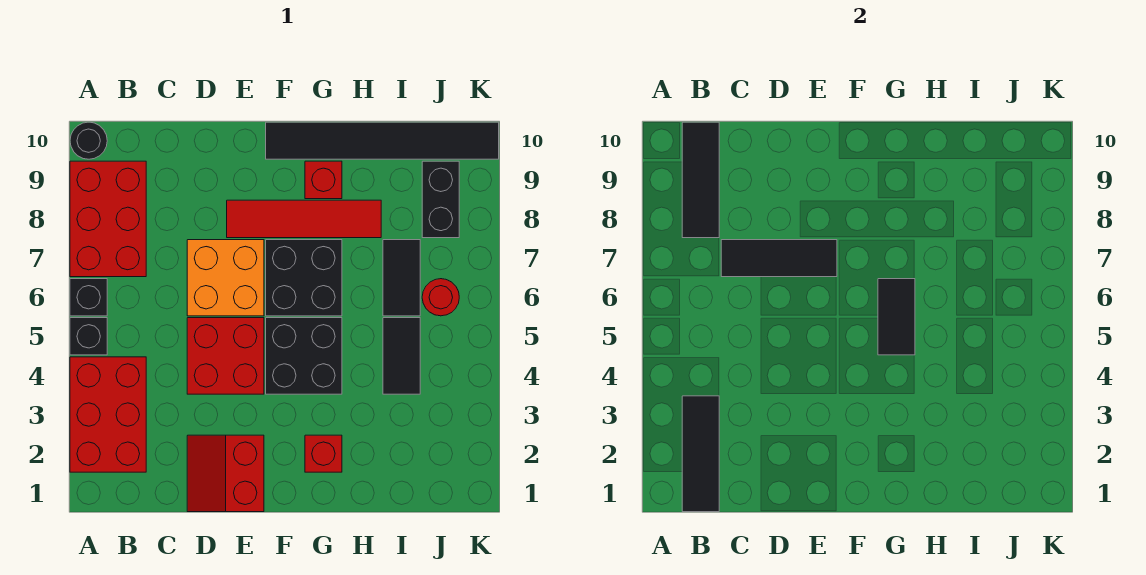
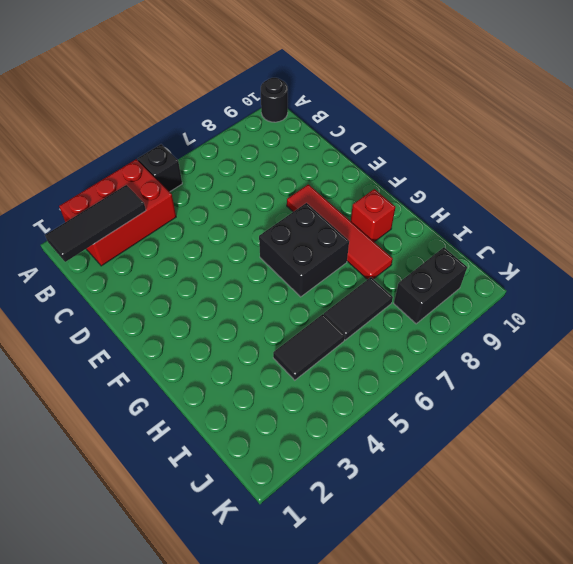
none -> black brick A6 level 1
none -> red brick A7:B9 level 1
none -> red slope D1:E2 level 1 top E

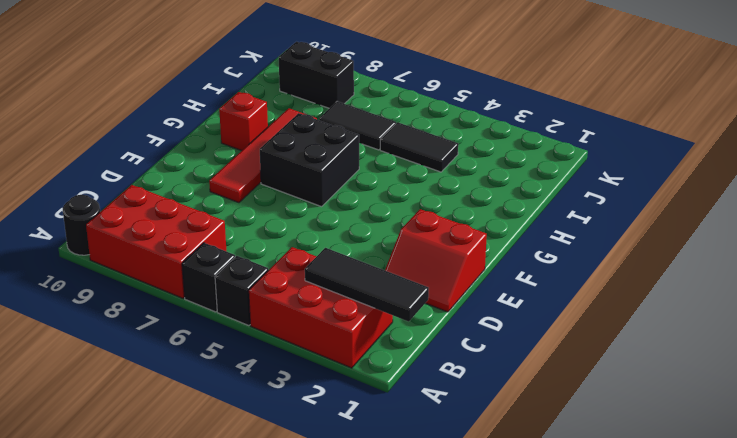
none -> red brick D4:E5 level 1
none -> orange brick D6:E7 level 1
none -> black brick F4:G5 level 1

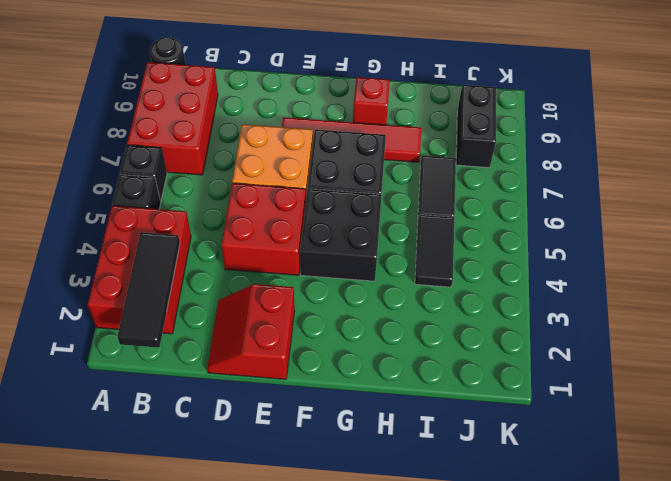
none -> black tile F10:K10 level 1
none -> red brick G2 level 1
none -> red round brick J6 level 1

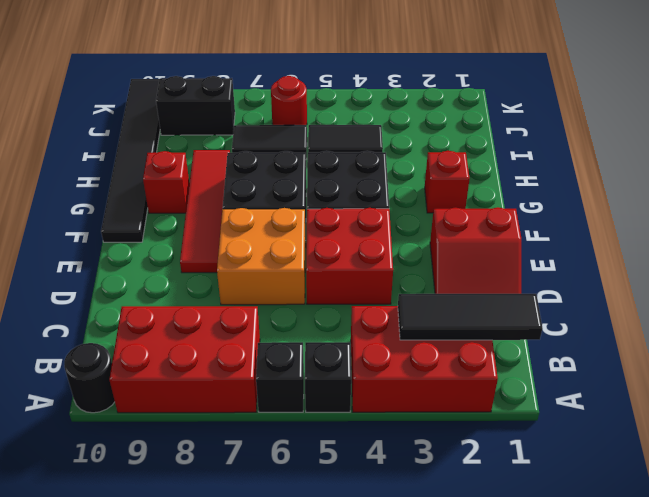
none -> black tile B8:B10 level 2
none -> black tile C7:E7 level 2
none -> black tile G5:G6 level 2

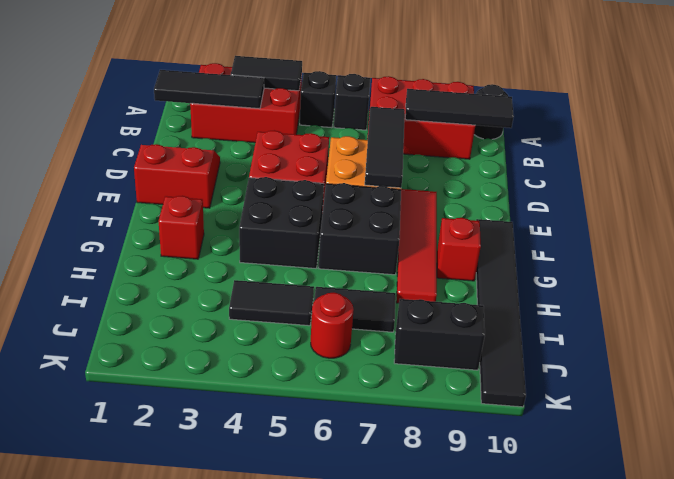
black tile A3:A4 level 2 -> black tile G5:G6 level 2

